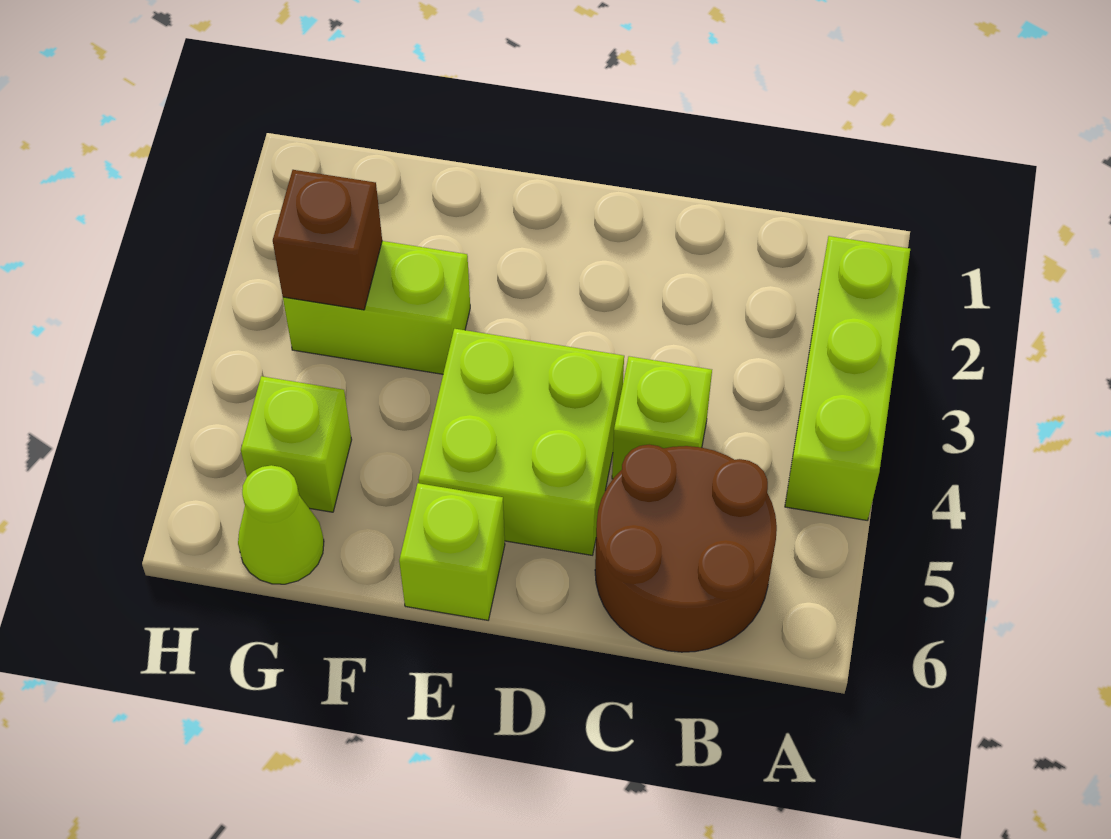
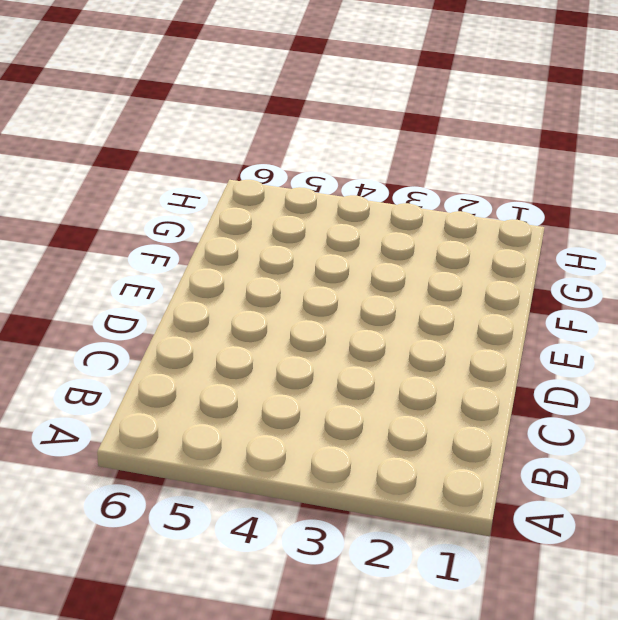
none -> lime brick A2:A4 level 1
none -> brown round brick B5:C6 level 1

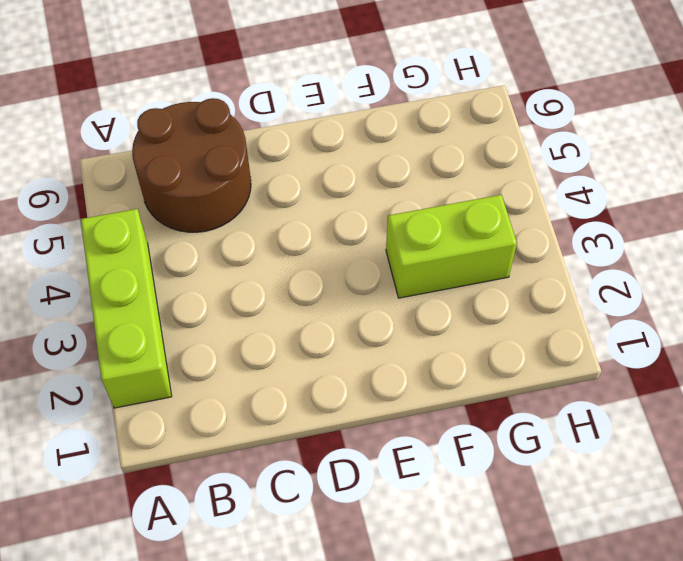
none -> lime brick C4 level 1
none -> lime brick D4:E5 level 1

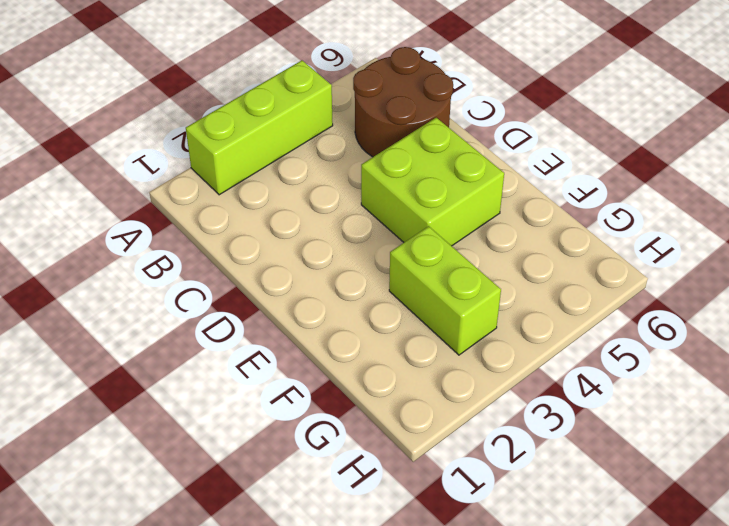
none -> lime brick C4 level 1
none -> lime brick E6 level 1

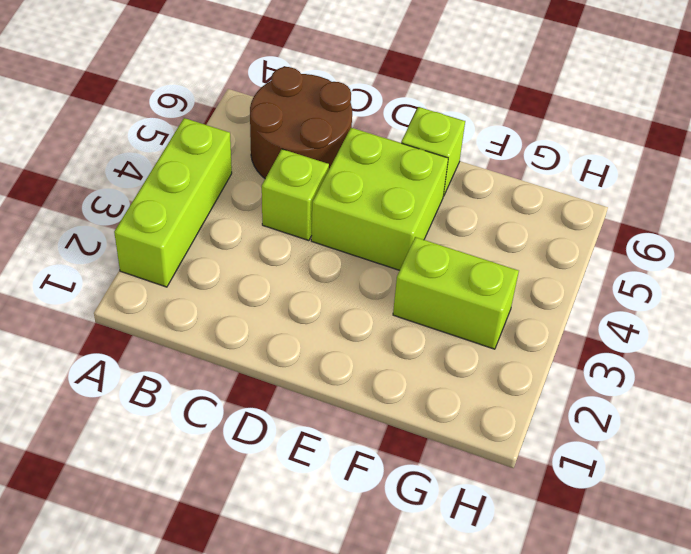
none -> lime brick G5 level 1
none -> lime cone G6 level 1

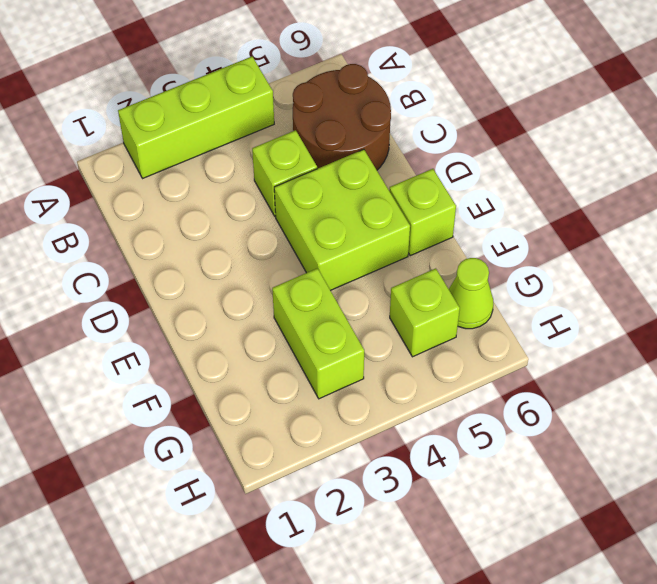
none -> brown brick G3 level 2

